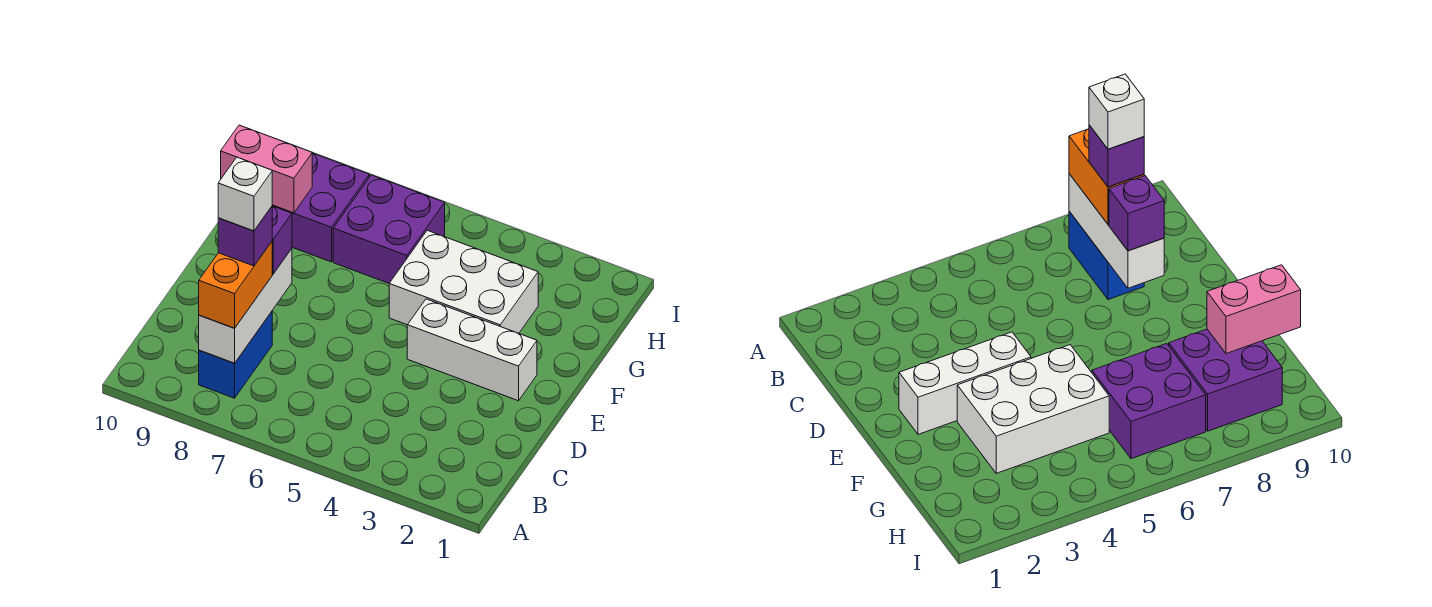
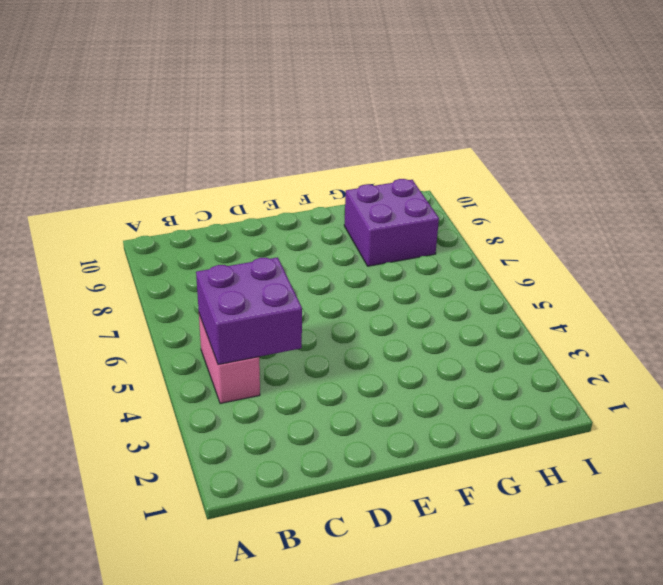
pink brick B4:B5 level 1 -> pink brick G9:G10 level 2
purple brick B4:C5 level 2 -> purple brick G6:H7 level 1
none -> blue brick B8:C8 level 1
none -> white brick E2:E4 level 1

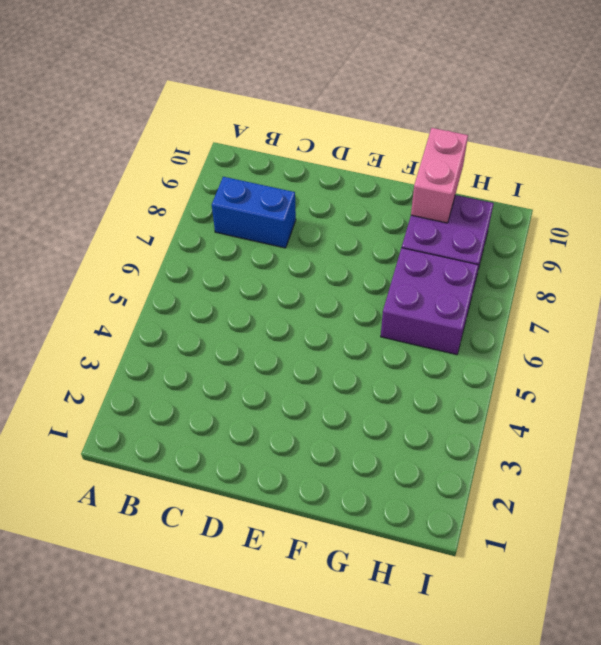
none -> white brick E2:E4 level 1
none -> white brick F3:G5 level 1

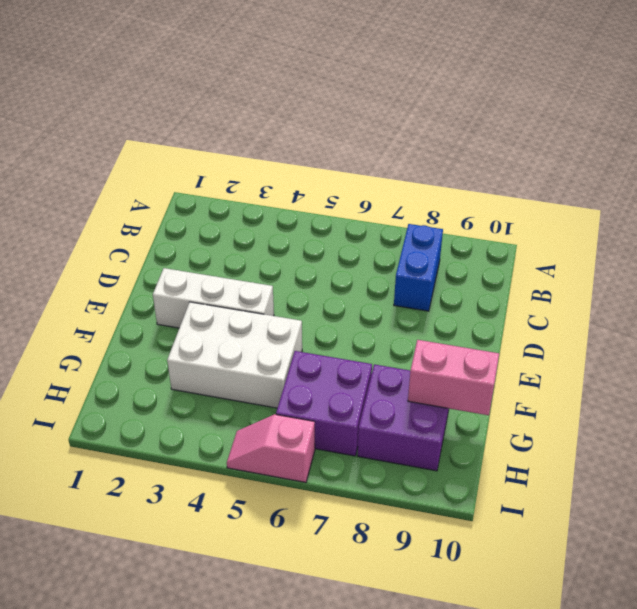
pink slope I5:I6 level 1 top 6 -> none
none -> white brick B8:D8 level 2
none -> orange brick B8:C8 level 3

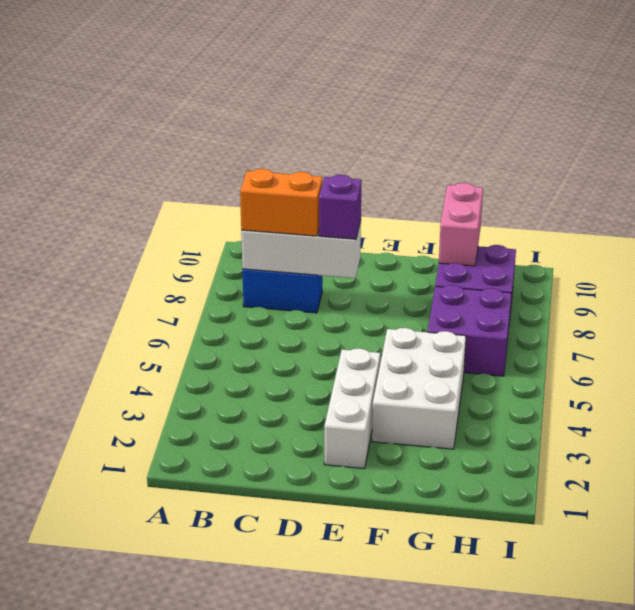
none -> purple brick C8 level 4
none -> white brick C8 level 5

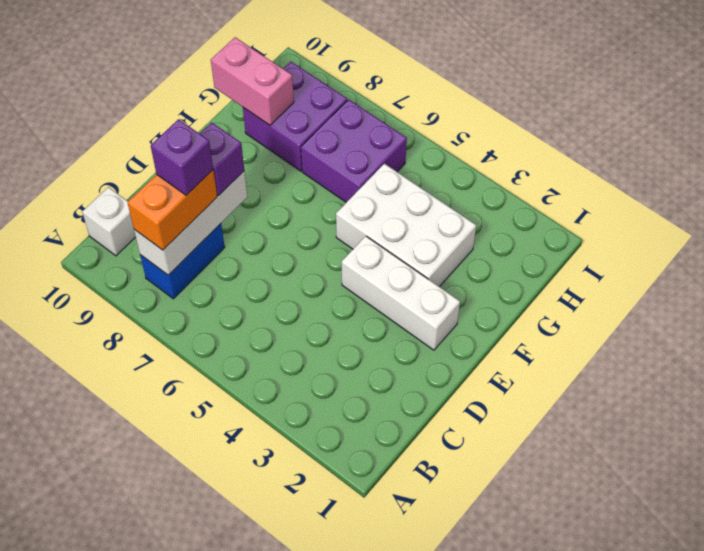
white brick B10 level 1 -> white brick C8 level 5

